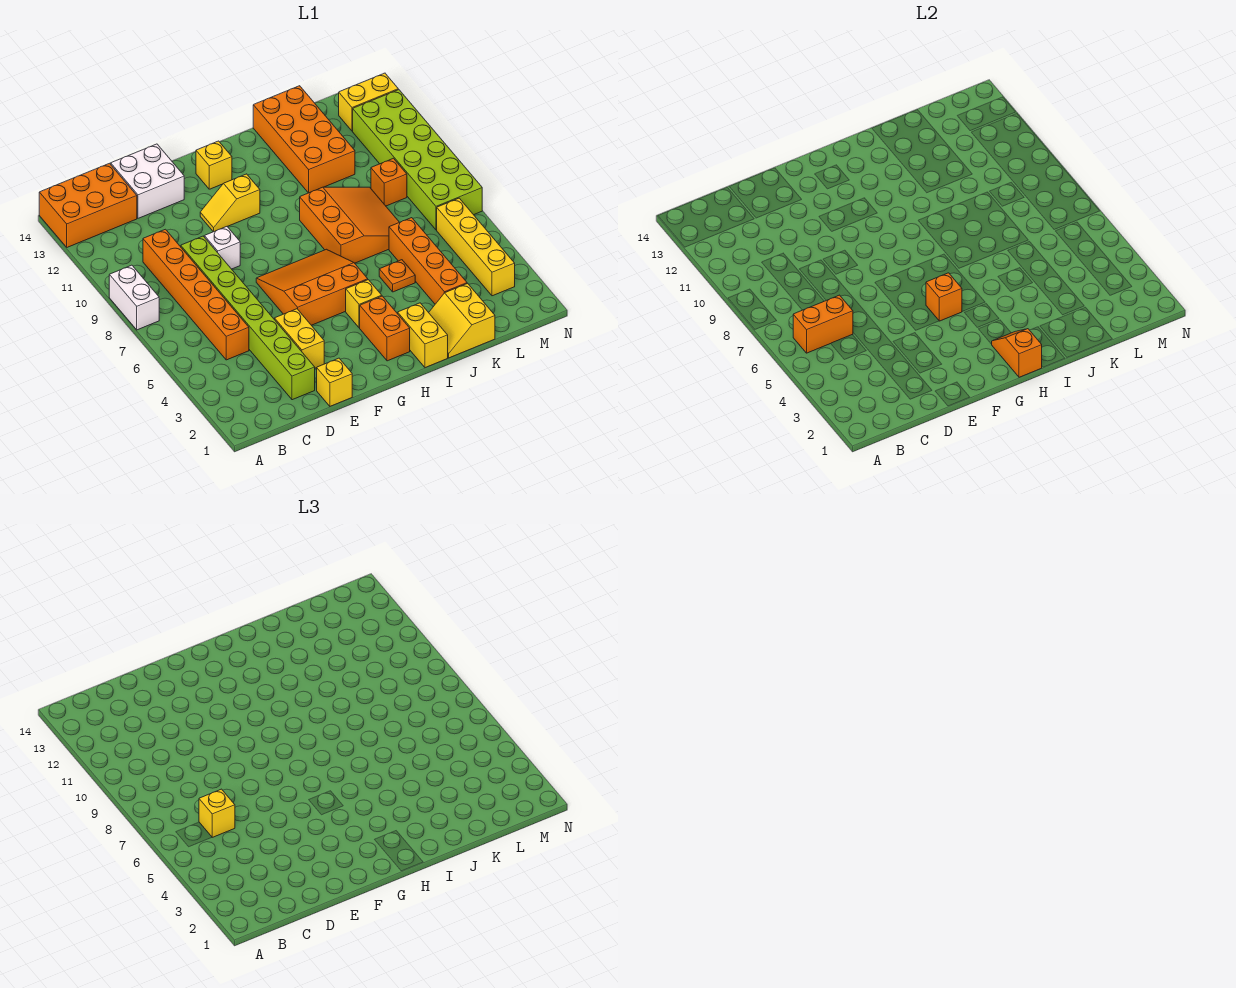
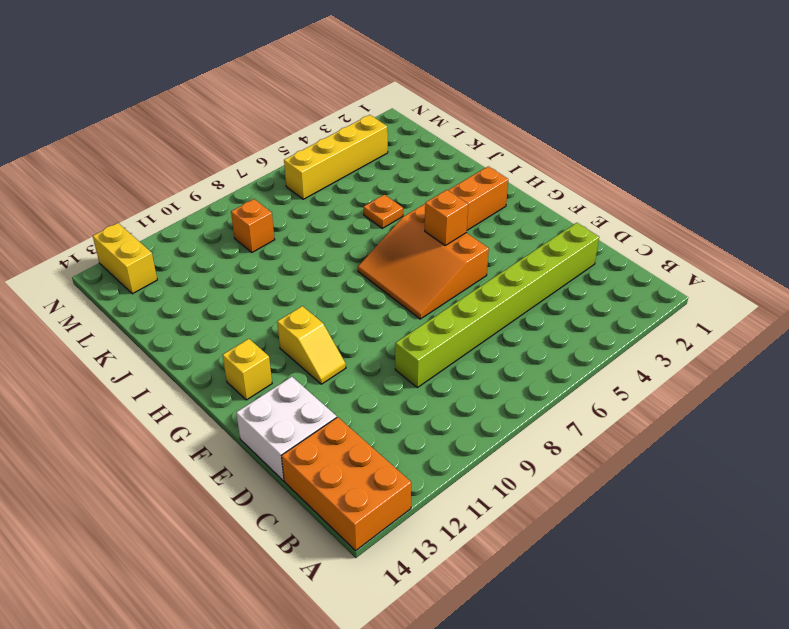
none -> white brick A8:A9 level 1
none -> orange brick C5:C10 level 1
none -> yellow brick E1 level 1

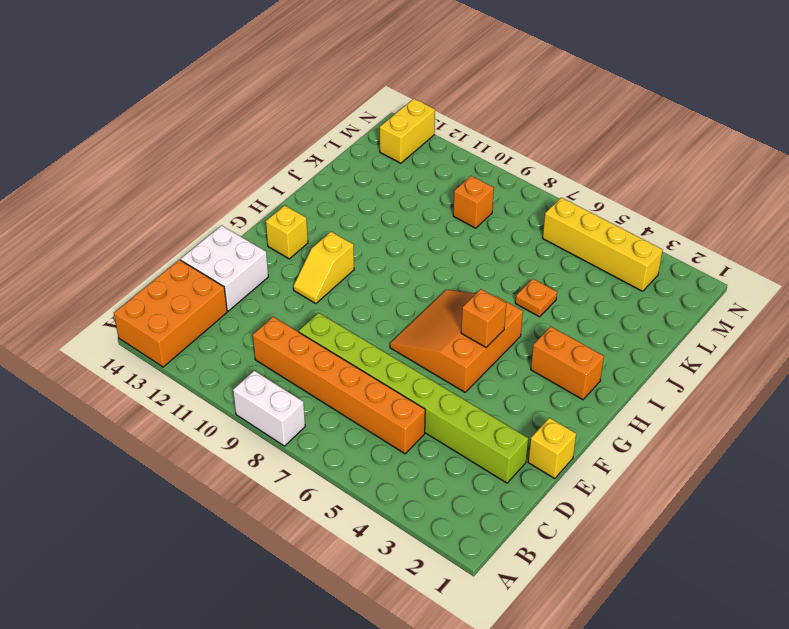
none -> yellow brick E3:E4 level 1
none -> white brick E9 level 1
none -> yellow brick H4 level 1

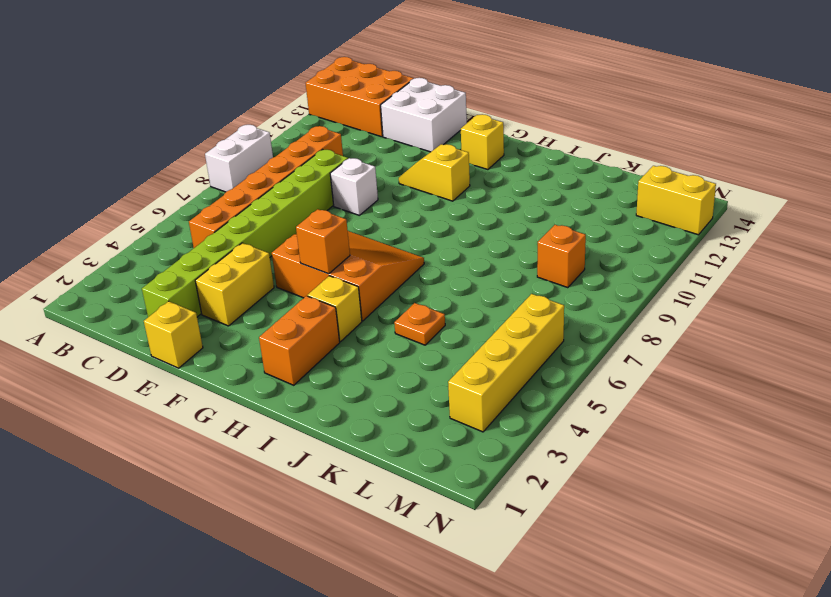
none -> yellow brick I1:I2 level 1
none -> orange slope I7:K9 level 1 top I
none -> yellow slope J1:K2 level 1 top K

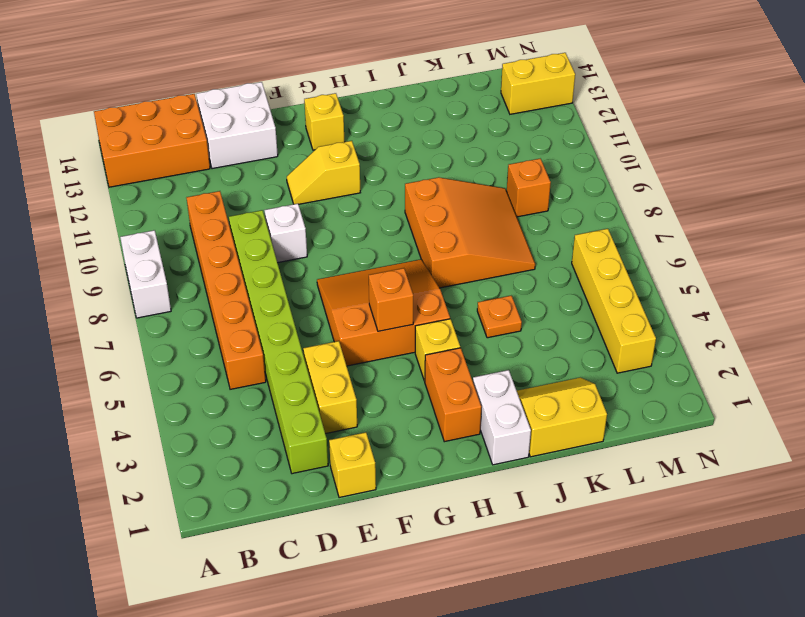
white brick I1:I2 level 1 -> yellow brick I1:I2 level 1
yellow slope J1:K2 level 1 top 1 -> yellow slope J1:K2 level 1 top K
none -> orange brick J11:K14 level 1
none -> orange brick K3:K6 level 1
none -> lime brick M7:N12 level 1

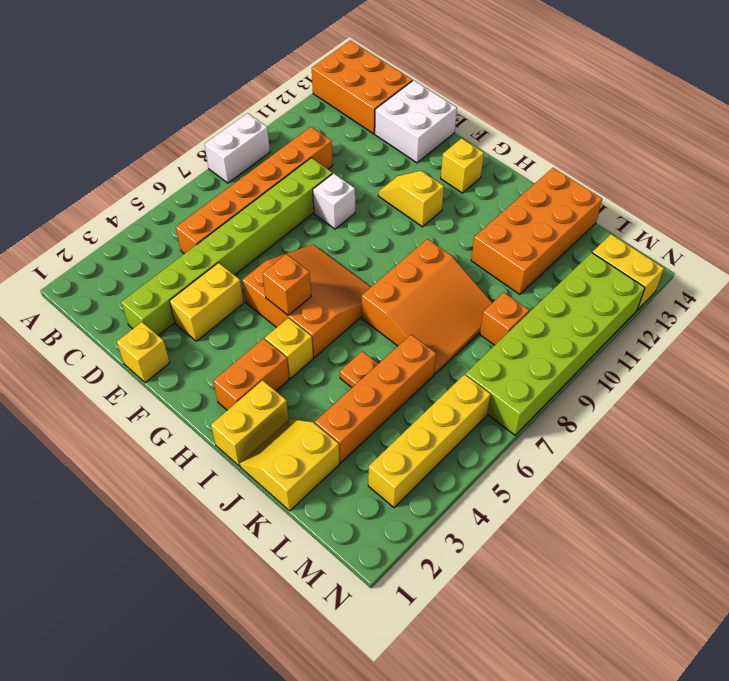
none -> orange brick B6:C6 level 2
none -> orange slope H1:H2 level 2 top 1
none -> yellow brick C6 level 3

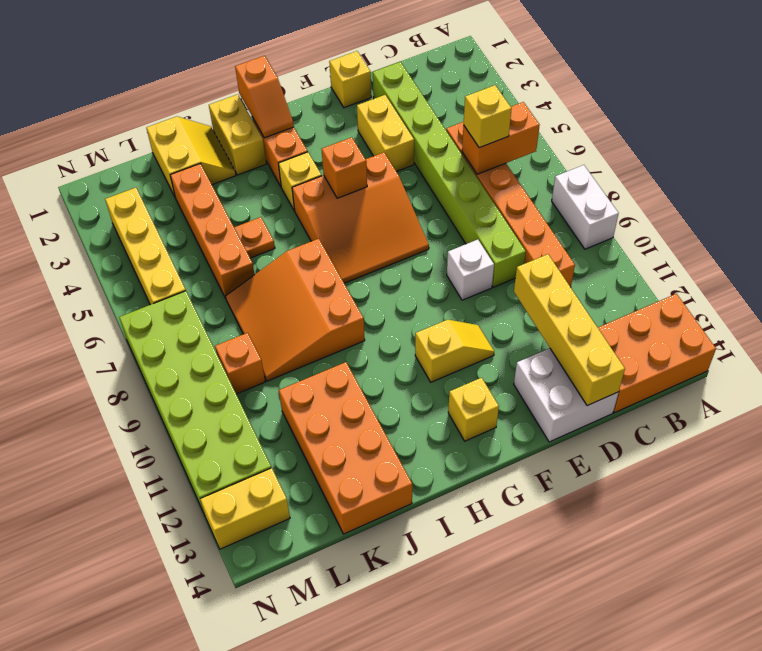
yellow brick D11:D14 level 2 -> none

